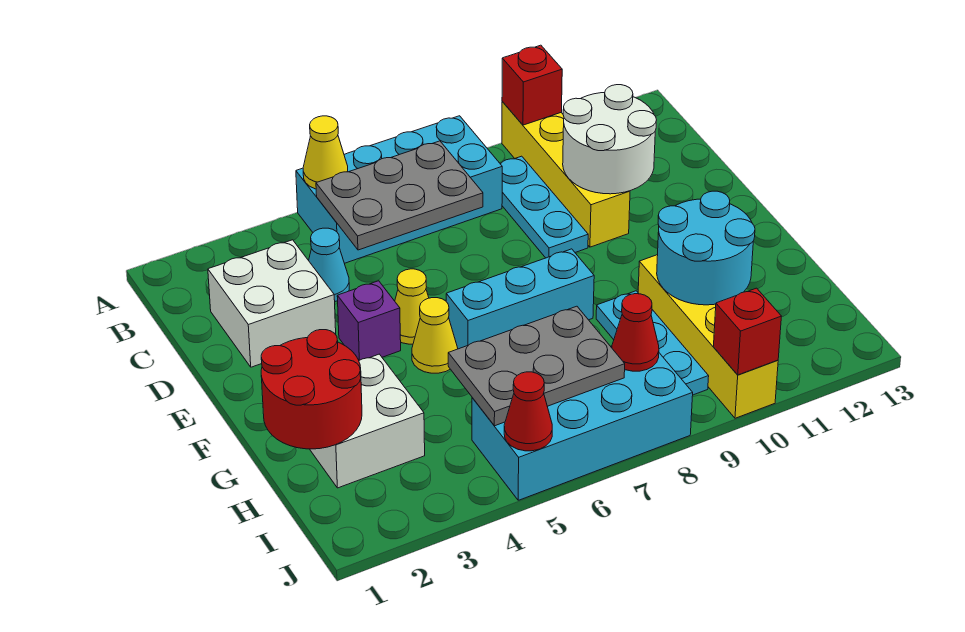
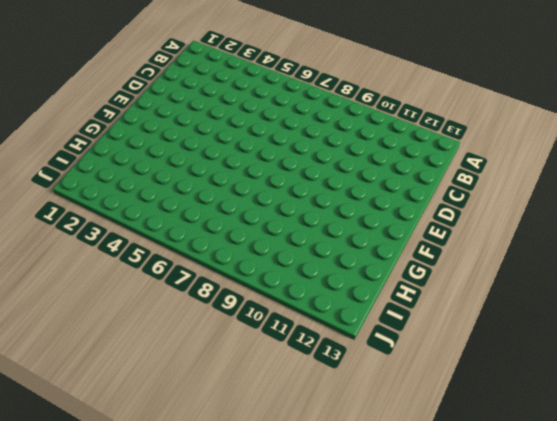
none -> cyan brick A5:B8 level 1
none -> yellow brick A10:D10 level 1
none -> cyan plate B9:D9 level 1

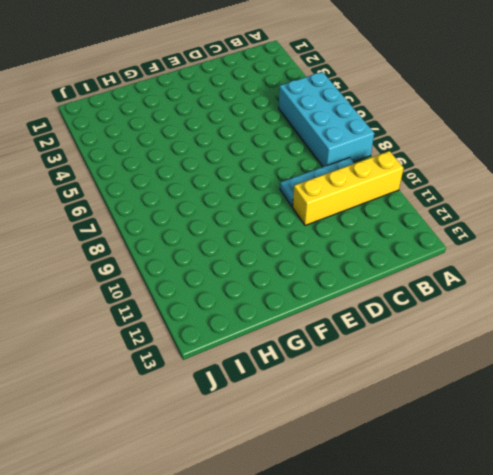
none -> white brick C2:D3 level 1
none -> cyan cone C4 level 1
none -> purple brick E4 level 1

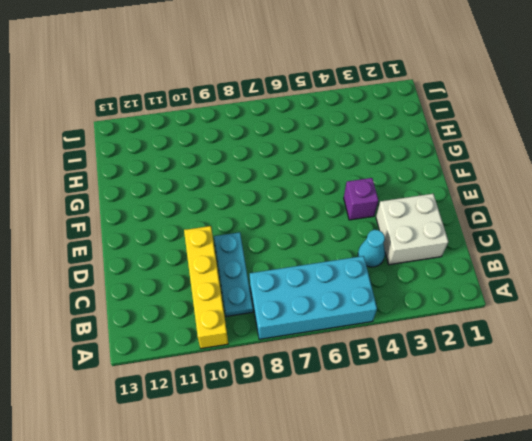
none -> yellow cone E5 level 1
none -> yellow cone F5 level 1
none -> cyan brick F6:F8 level 1

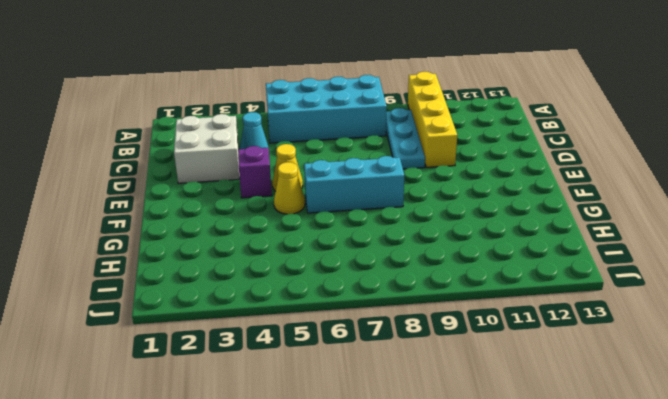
none -> white brick G2:H3 level 1
none -> cyan plate G9:I9 level 1
none -> yellow brick G10:J10 level 1

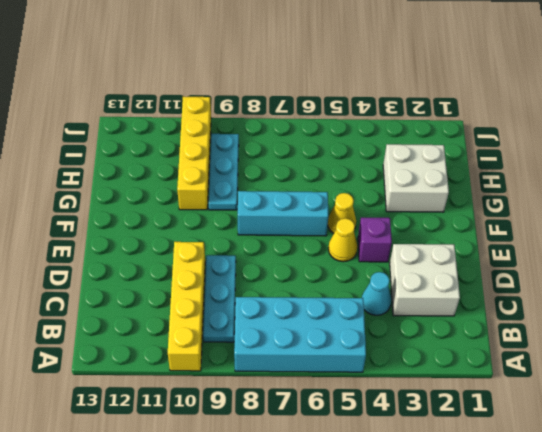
none -> cyan brick I5:J8 level 1
none -> yellow cone A5 level 2
none -> red brick A10 level 2

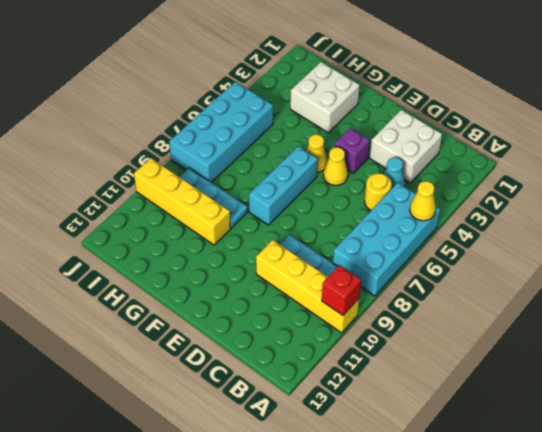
yellow round brick C5 level 1 -> none
none -> grey plate B5:C7 level 2
none -> white round brick C10:D11 level 2
none -> red round brick G1:H2 level 2

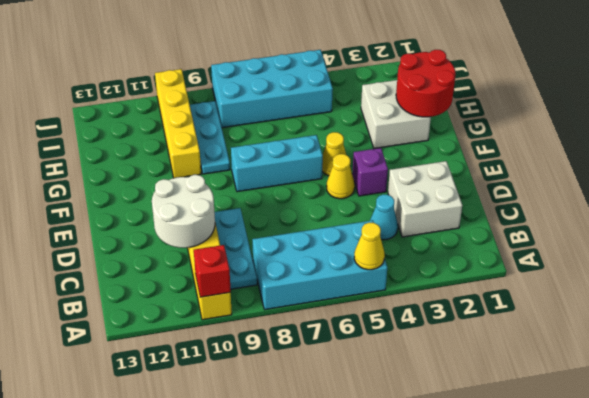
none -> grey plate B5:C7 level 2
none -> cyan round brick G10:H11 level 2
none -> grey plate H5:I7 level 2

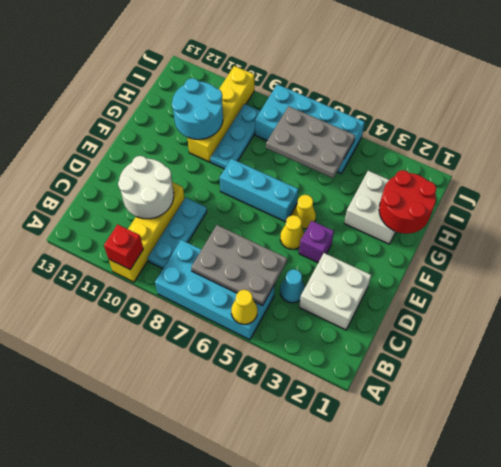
none -> red cone I8 level 2
none -> red cone J5 level 2
none -> red brick J10 level 2

